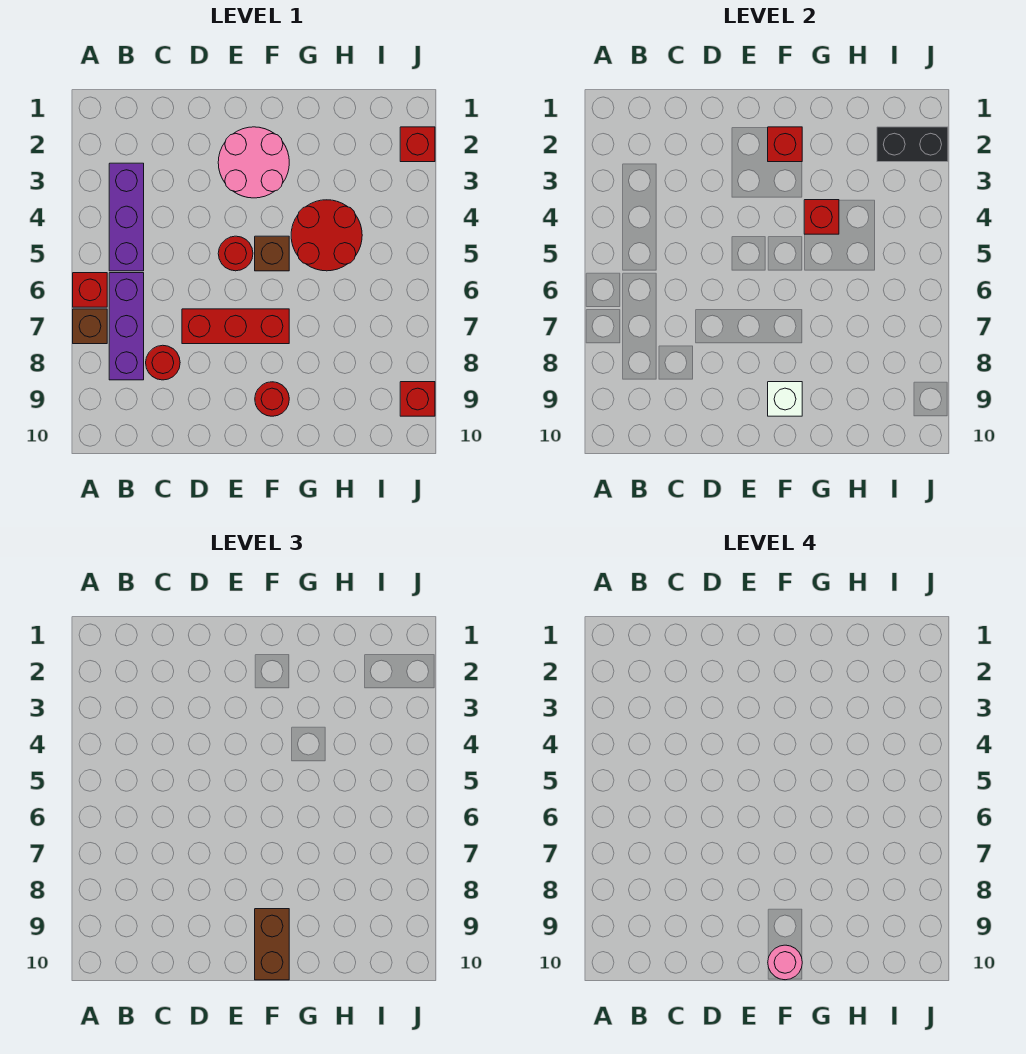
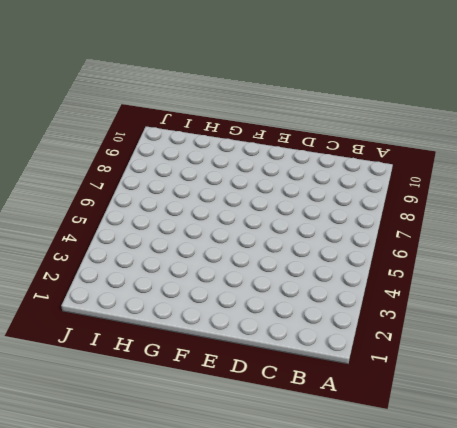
none -> red brick A6 level 1
none -> brown brick A7 level 1
none -> purple brick B3:B5 level 1

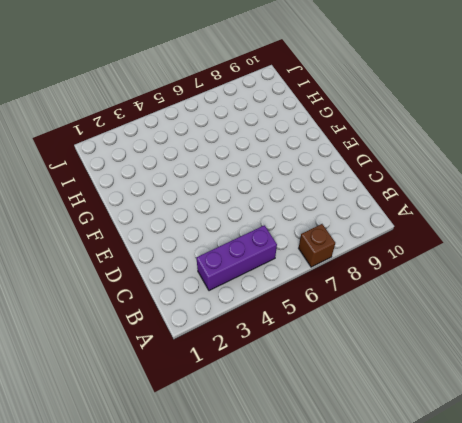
none -> red brick A6 level 1
none -> purple brick B6:B8 level 1
none -> red round brick C8 level 1

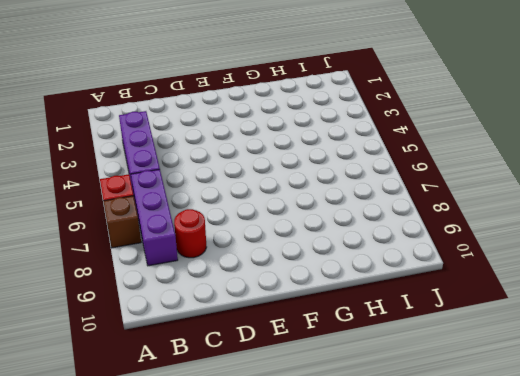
none -> red brick D7:F7 level 1
none -> pink round brick E2:F3 level 1
none -> red round brick E5 level 1

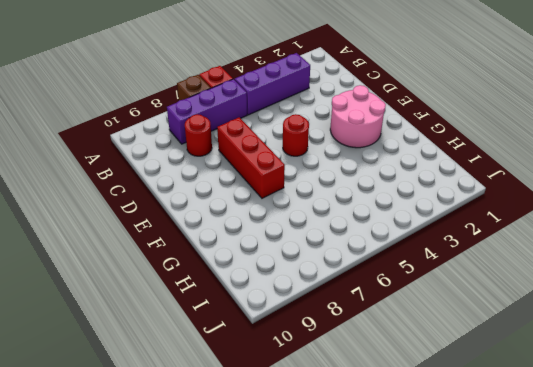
none -> brown brick F5 level 1
none -> red round brick F9 level 1
none -> red round brick G4:H5 level 1

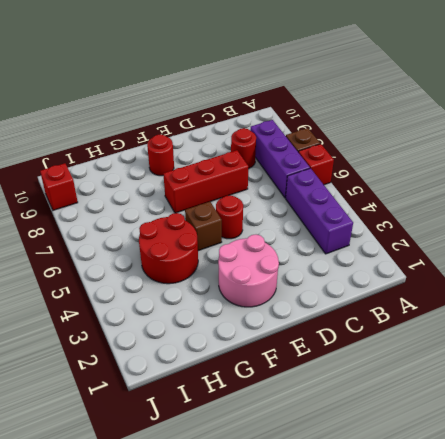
none -> red brick J2 level 1
none -> red brick F2 level 2
none -> white brick F9 level 2

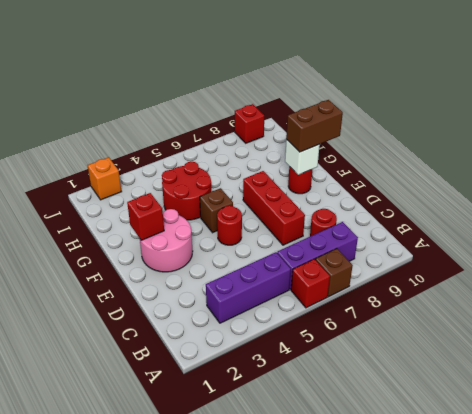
orange brick J2 level 1 -> red brick J2 level 1
none -> red brick G4 level 2
none -> black brick I2:J2 level 2
none -> pink round brick F10 level 4

